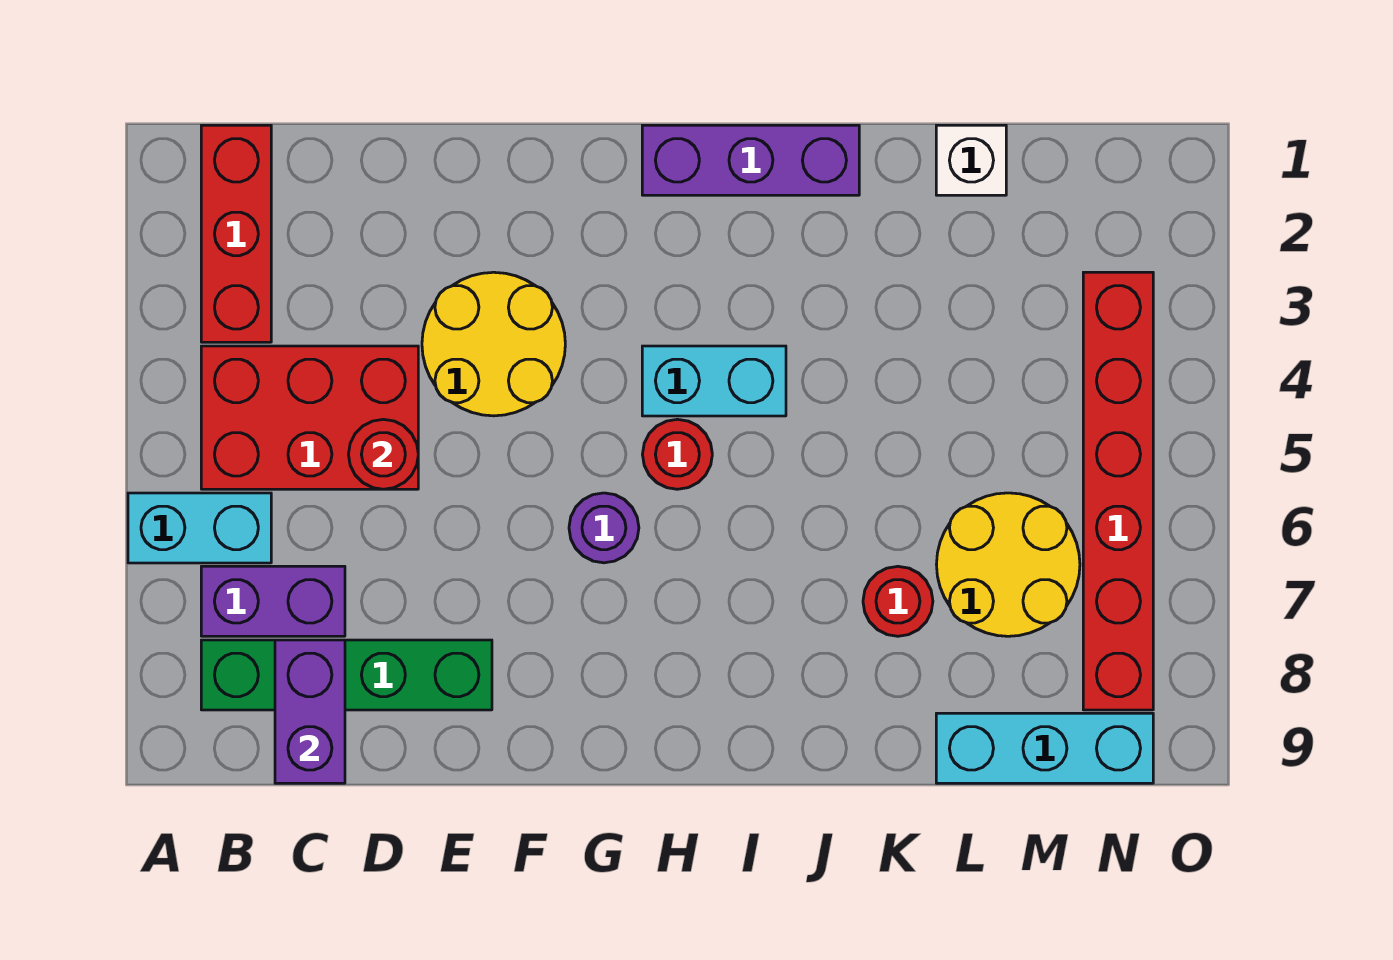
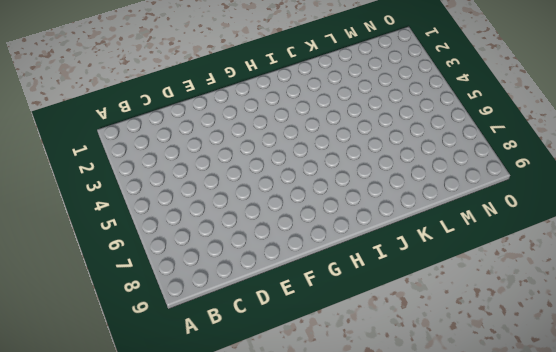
none -> cyan brick A6:B6 level 1
none -> red brick B1:B3 level 1
none -> red brick B4:D5 level 1

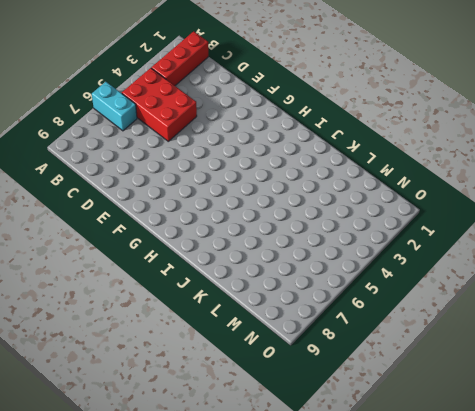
none -> purple brick B7:C7 level 1
none -> green brick B8:E8 level 1
none -> yellow round brick E3:F4 level 1

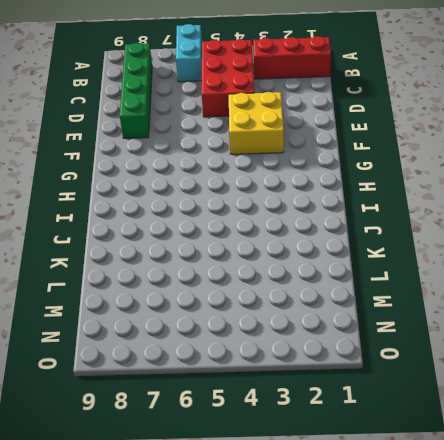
yellow brick E3:F4 level 1 -> yellow round brick E3:F4 level 1
none -> purple brick B7:C7 level 1
none -> purple round brick G6 level 1
none -> purple brick H1:J1 level 1

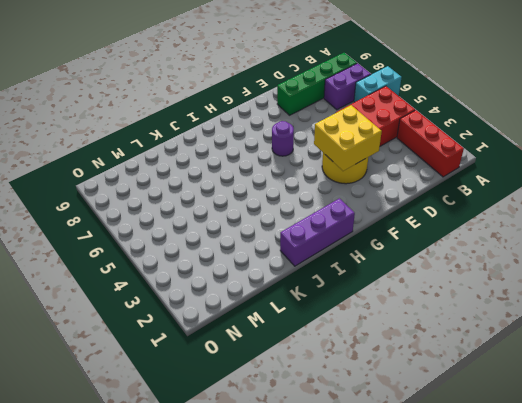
yellow brick E3:F4 level 2 -> none
none -> cyan brick H4:I4 level 1
none -> red round brick H5 level 1
none -> red round brick K7 level 1

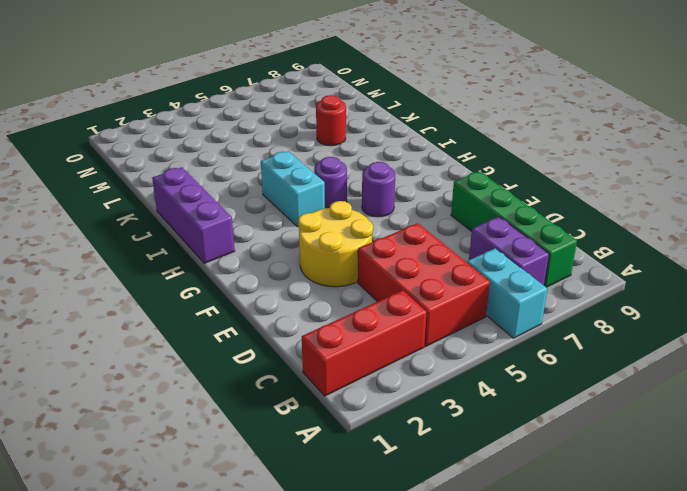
purple round brick H5 level 1 -> red round brick H5 level 1
none -> white brick L1 level 1
none -> yellow round brick L6:M7 level 1
none -> cyan brick L9:N9 level 1

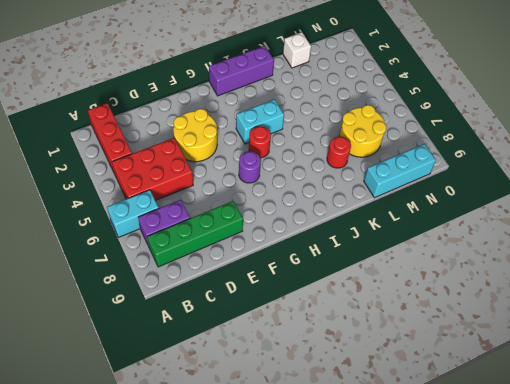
none -> red brick N3:N8 level 1
none -> purple brick C8:C9 level 2
none -> red round brick D5 level 2

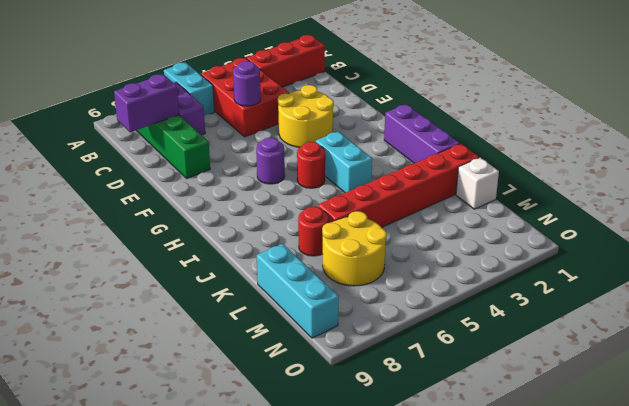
purple round brick D5 level 2 -> red round brick D5 level 2
red brick K1:K6 level 1 -> red brick N3:N8 level 1

